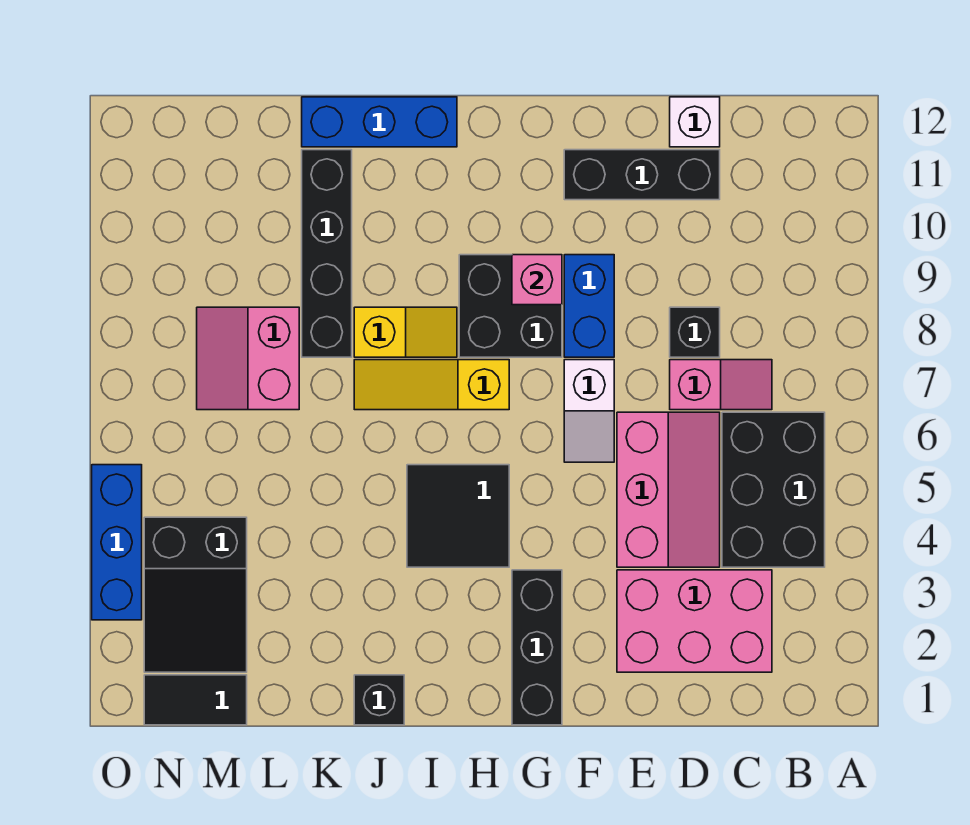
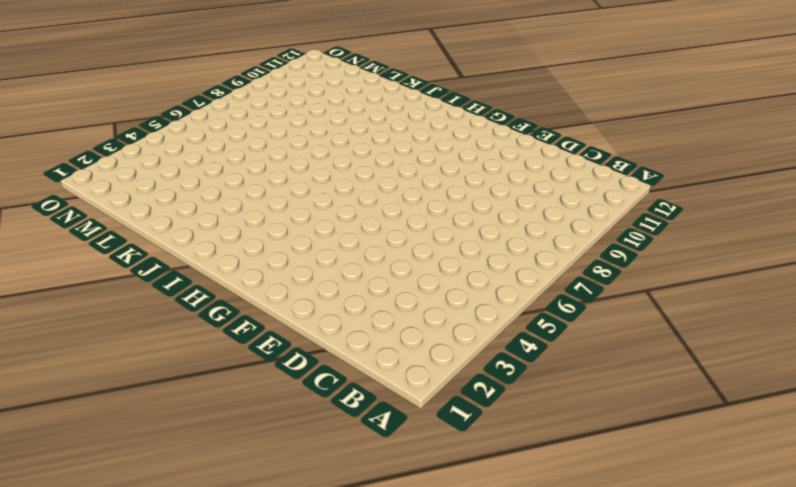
none -> black brick B4:C6 level 1
none -> pink brick C2:E3 level 1
none -> pink slope C7:D7 level 1 top D

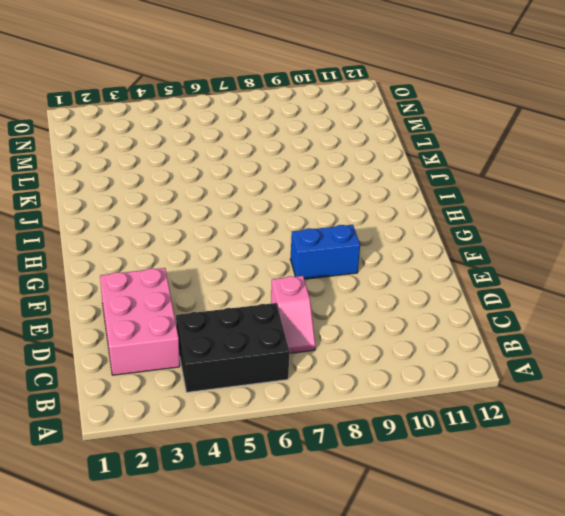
none -> pink slope D4:E6 level 1 top E
none -> black brick D8 level 1
none -> black brick D11:F11 level 1

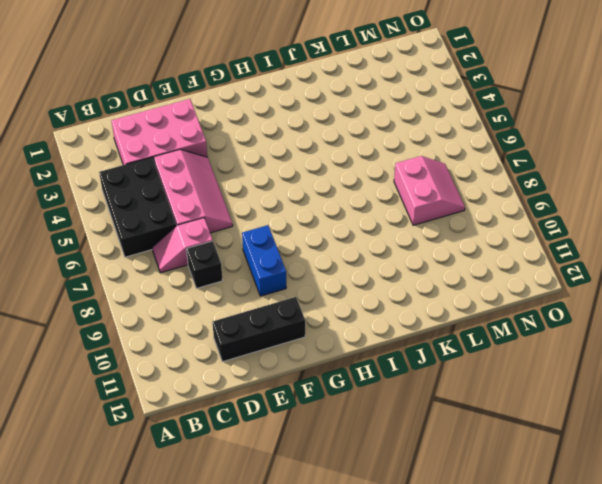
pink slope D4:E6 level 1 top D -> pink slope D4:E6 level 1 top E
none -> white brick D12 level 1
none -> white slope F6:F7 level 1 top 7
none -> black brick G1:G3 level 1

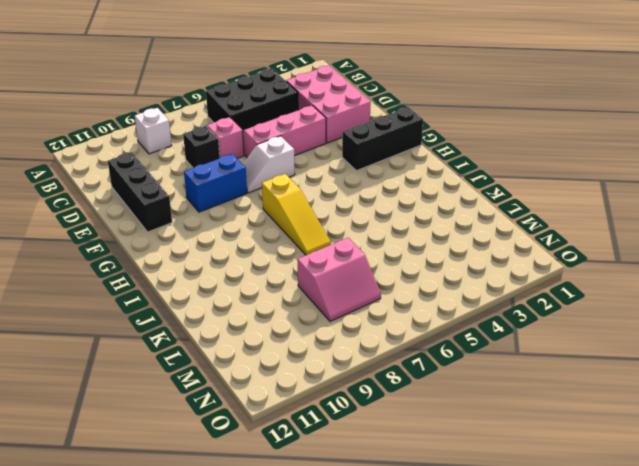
white brick B9 level 1 -> white brick D12 level 1
white slope F6:F7 level 1 top 6 -> white slope F6:F7 level 1 top 7
none -> black brick G8:H9 level 1
none -> black tile H4:I5 level 1
none -> yellow slope I8:J8 level 1 top J

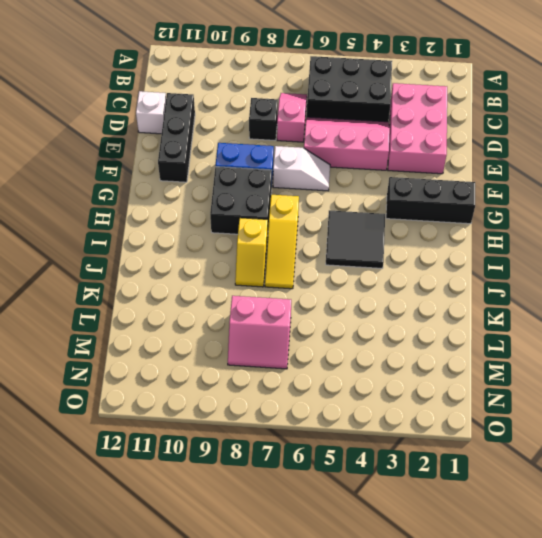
yellow slope I8:J8 level 1 top I -> yellow slope I8:J8 level 1 top J
none -> blue brick I12:K12 level 1
none -> black brick J1 level 1
none -> black brick K8:K11 level 1

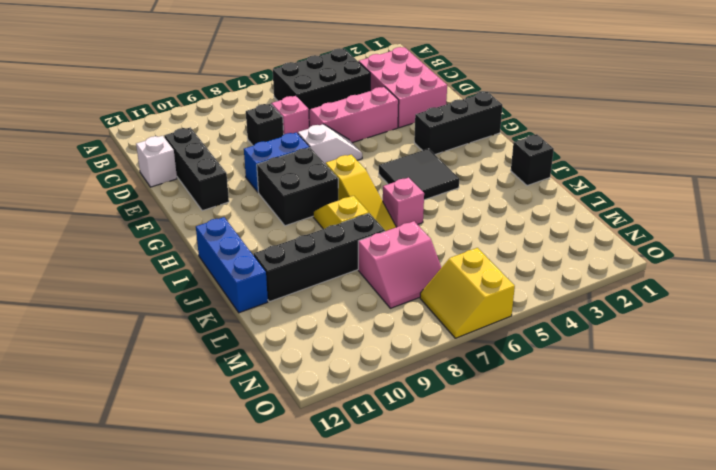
pink brick J6 level 1 -> pink brick G9 level 2
yellow slope N6:O7 level 1 top 6 -> none
none -> black tile M1:N1 level 1
none -> black slope M2:N4 level 1 top 4
none -> blue brick O3:O5 level 1

